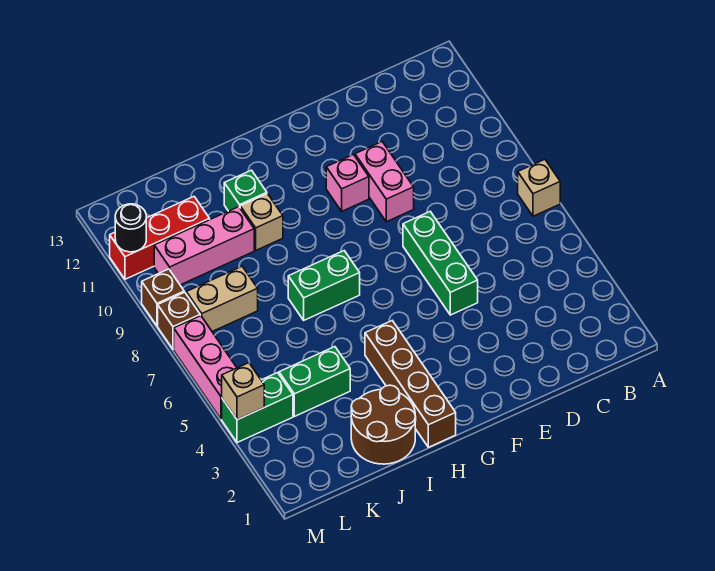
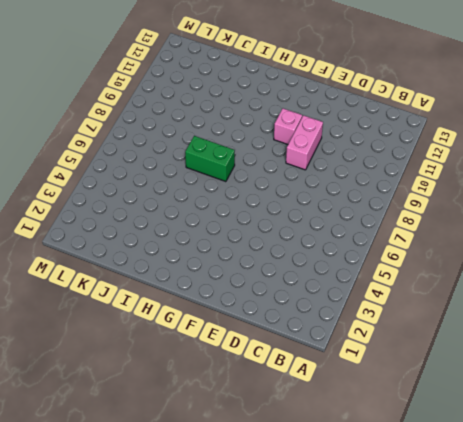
none -> tan brick A7 level 1
none -> green brick E5:E7 level 1
none -> brown brick H1:H4 level 1

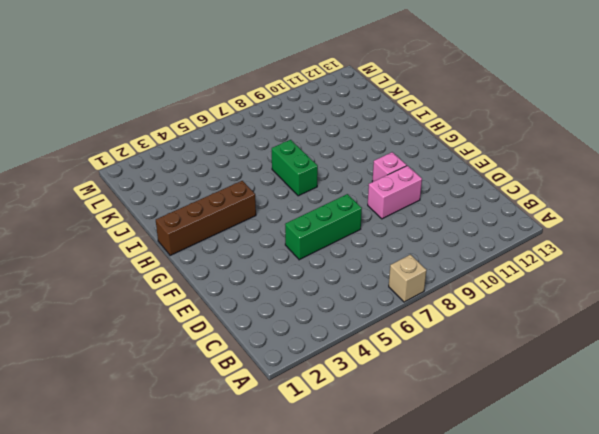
none -> brown round brick I1:J2 level 1
none -> tan brick I10 level 1
none -> green brick I11 level 1

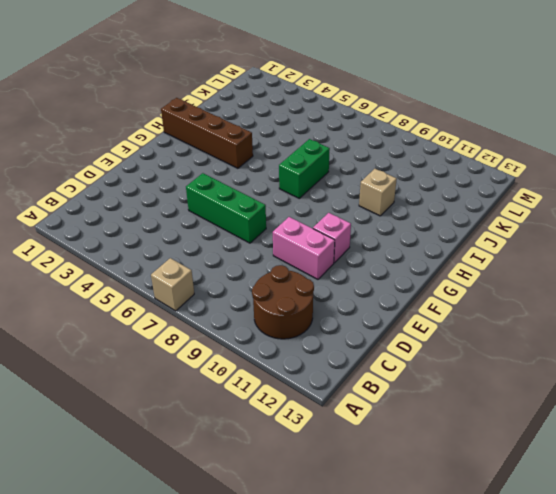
brown round brick B10:C11 level 1 -> brown round brick I1:J2 level 1
none -> green brick I11 level 1
none -> green brick J4:K4 level 1
none -> pink brick J10:L10 level 1

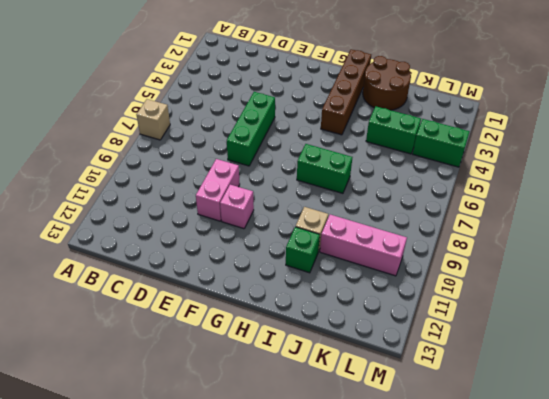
none -> tan brick K8:L8 level 1
none -> red brick K11:M11 level 1
none -> pink brick M5:M7 level 1

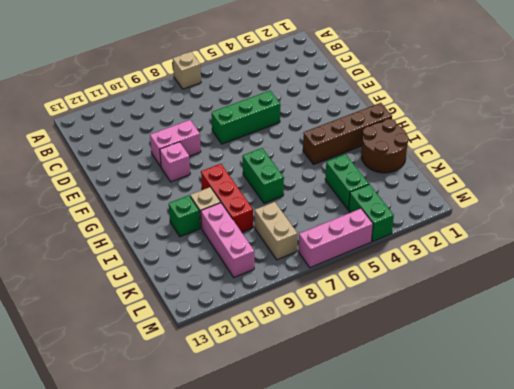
red brick H9:J9 level 1 -> red brick K11:M11 level 1
none -> brown brick M8 level 1
none -> brown brick M9 level 1
none -> tan brick M4 level 2

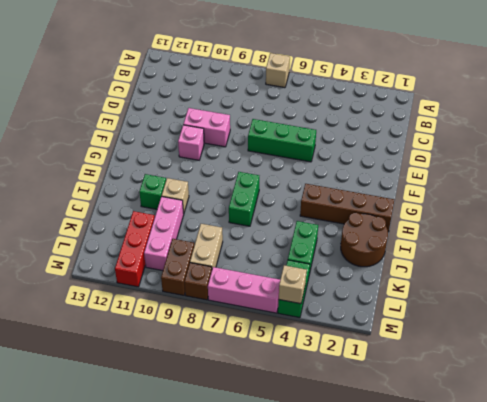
brown brick L9:M9 level 1 -> brown brick M9 level 1
none -> black round brick M11 level 2

